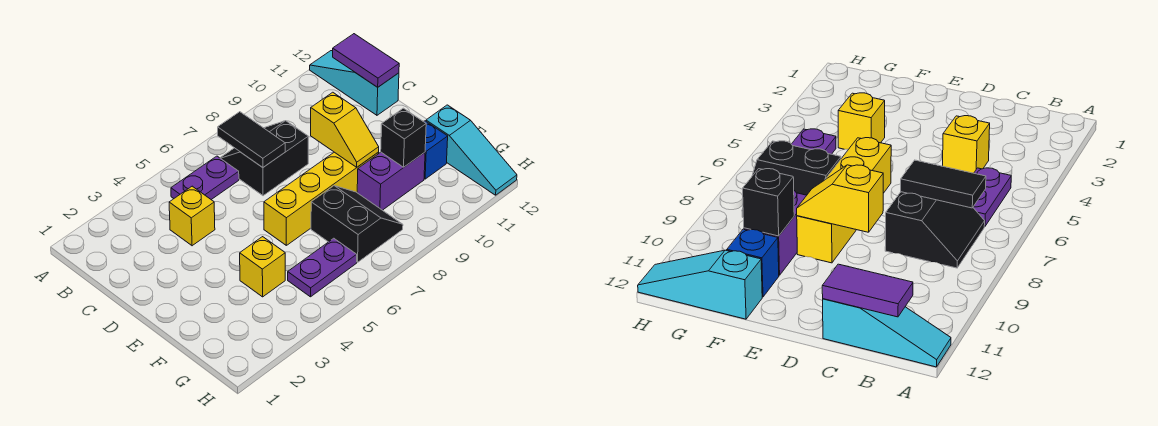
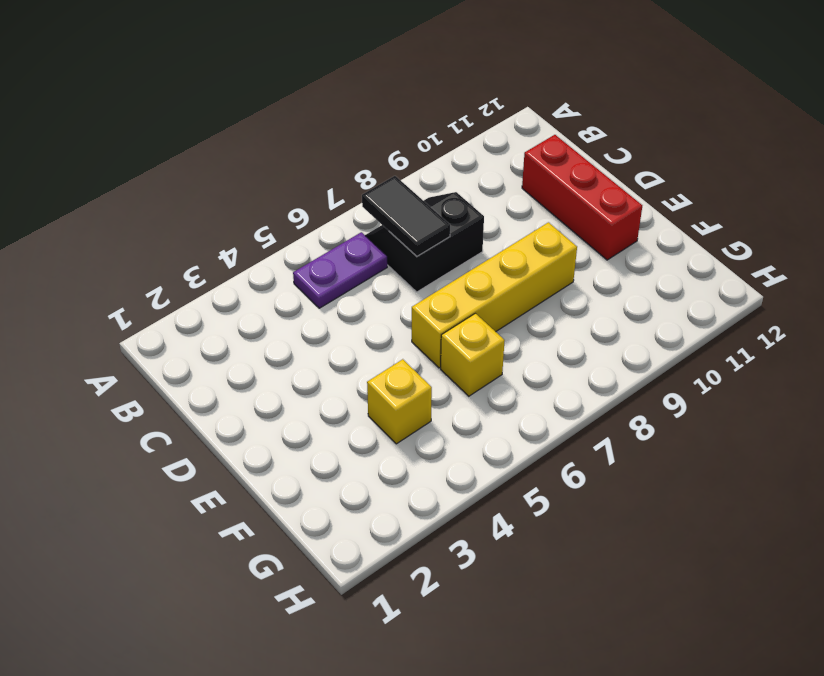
red brick C11:E11 level 1 -> none
yellow brick F6 level 1 -> yellow brick C4 level 1
none -> cyan slope A12:C12 level 1 top C
none -> black slope F7:G8 level 1 top 7
none -> purple brick F9:F10 level 1

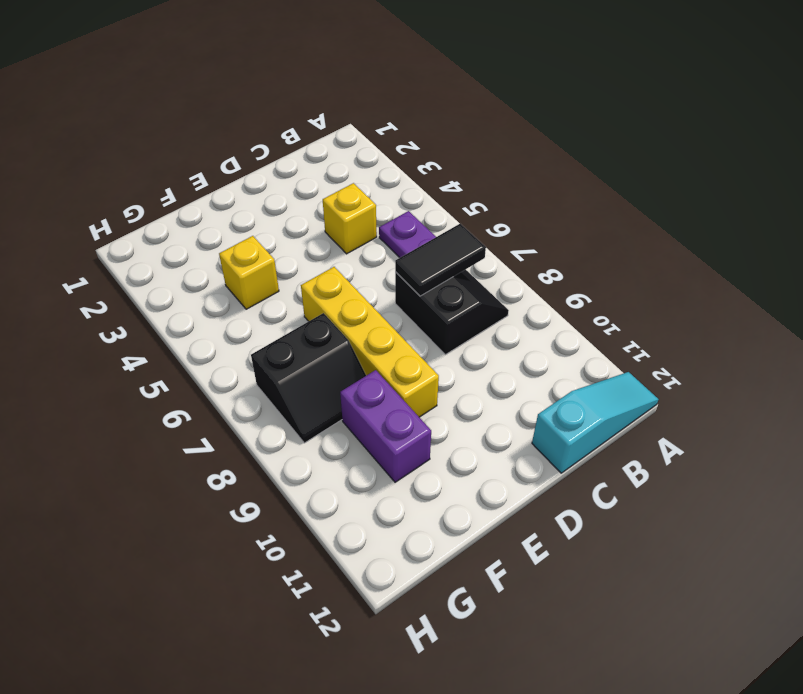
none -> blue brick F11 level 1
none -> cyan slope F12:H12 level 1 top F
none -> purple plate G5:G6 level 1

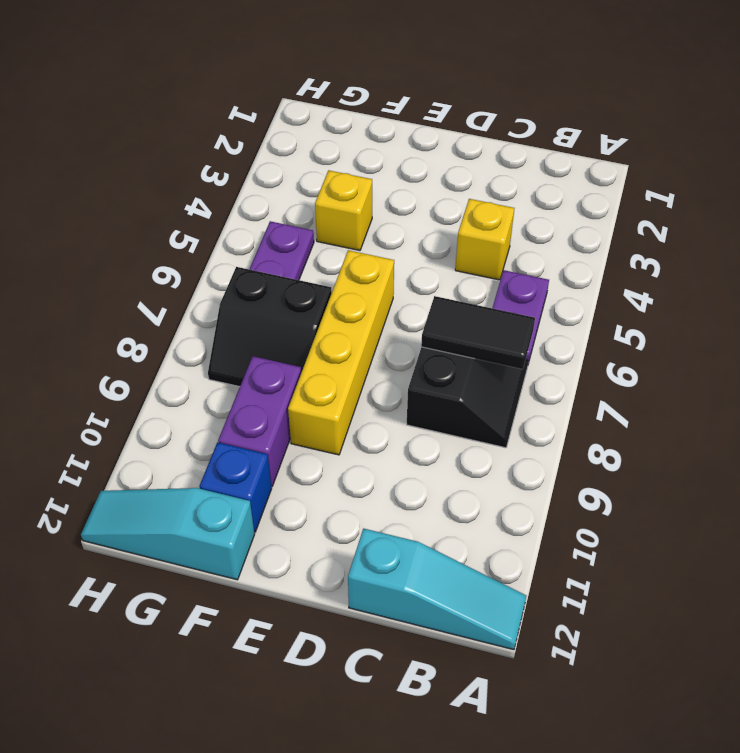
none -> purple tile B12:C12 level 2
none -> yellow slope D9:E9 level 2 top D
none -> black brick F10 level 2

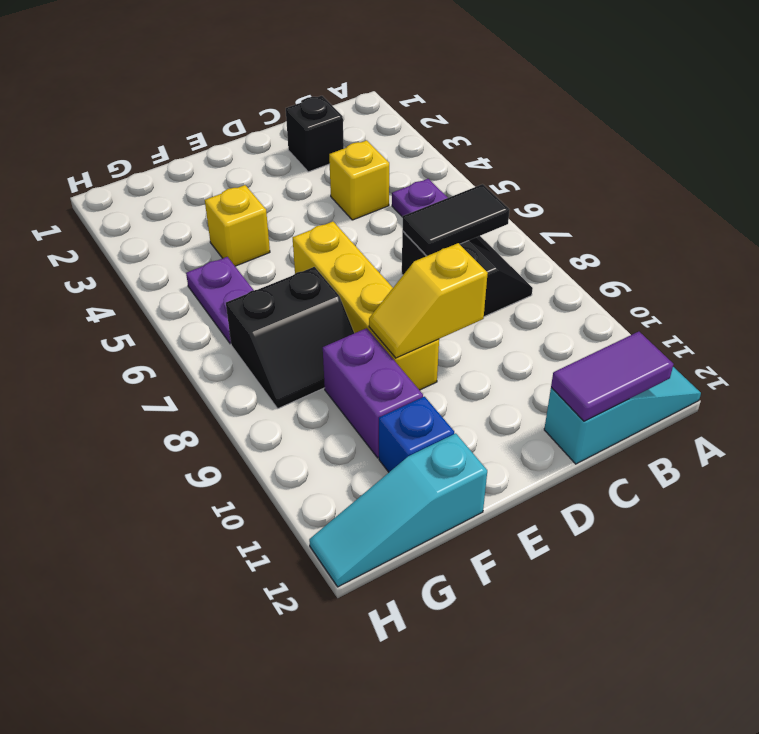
black brick C2 level 1 -> black brick F10 level 2

